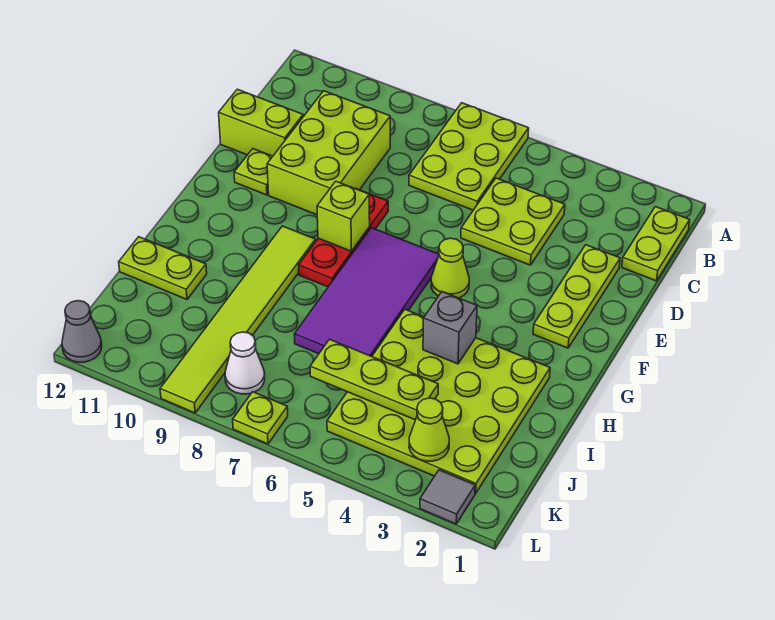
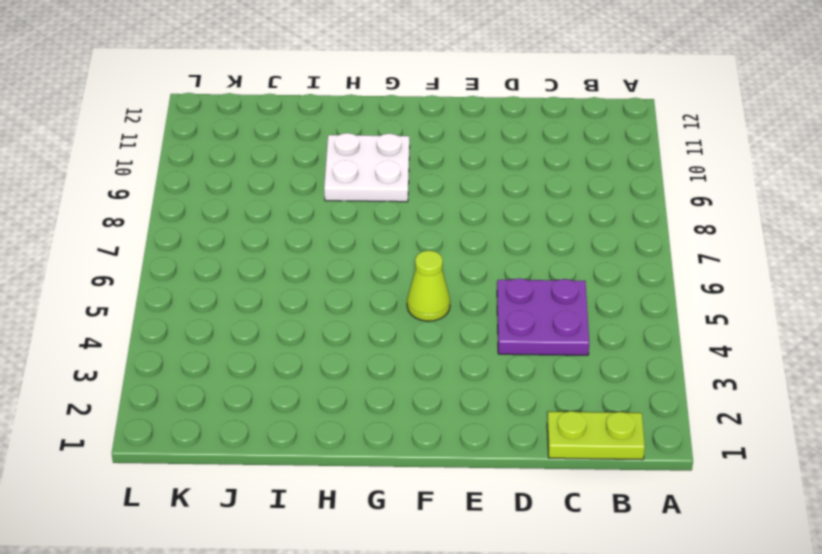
purple plate C4:D5 level 1 -> lime plate C4:D5 level 1
white plate G9:H10 level 1 -> lime tile G9:L9 level 1
none -> lime plate A6:C7 level 1
none -> lime brick C9:E10 level 1
none -> lime plate D2:F2 level 1

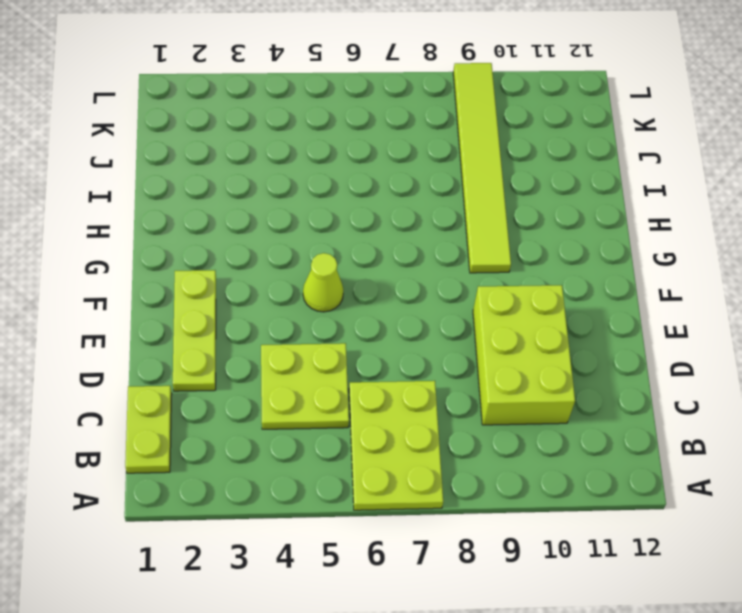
none -> lime brick D11:D12 level 1
none -> red plate E8:G8 level 1
none -> lime plate E11 level 1

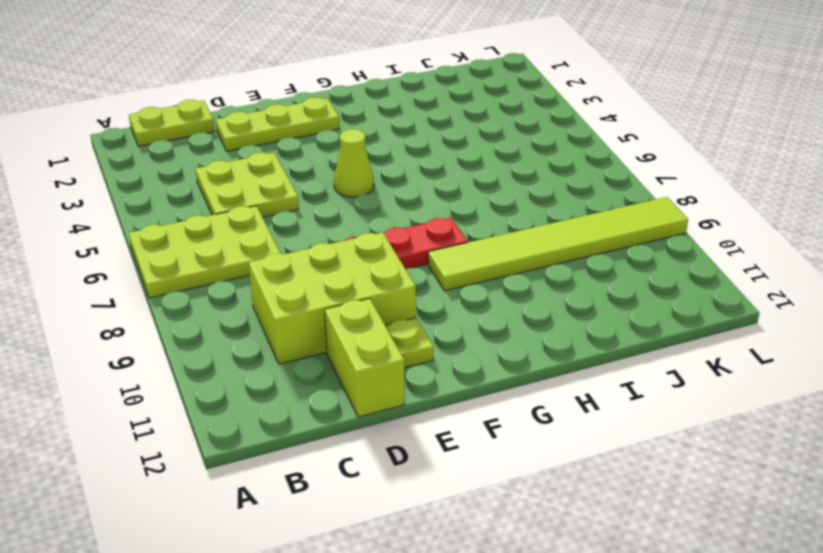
none -> purple tile F6:I7 level 1
none -> lime plate H2:K5 level 1
none -> lime plate I11:I12 level 1

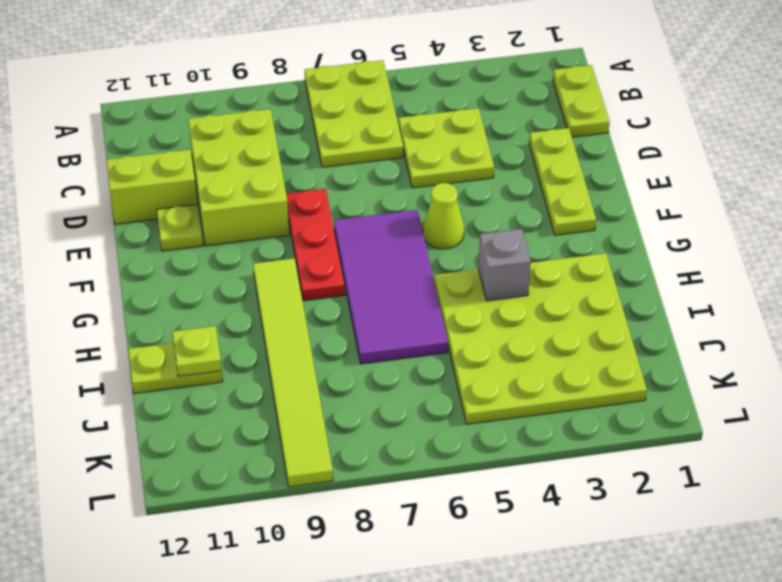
lime plate I11 level 2 -> lime plate L7 level 1
none -> white cone K8 level 1
none -> grey tile L2 level 1
none -> grey cone L12 level 1

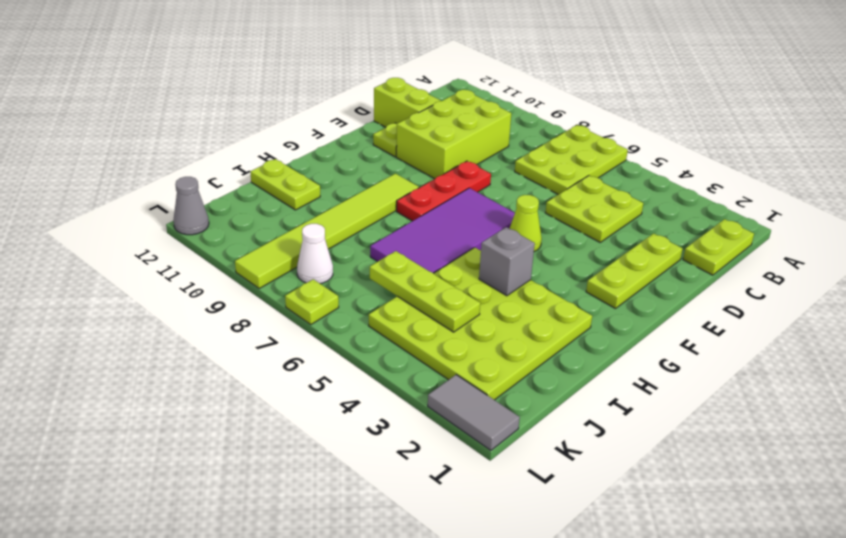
grey tile L1:L2 level 1 -> grey tile L2 level 1
none -> lime brick F8 level 2
none -> lime cone K3 level 2

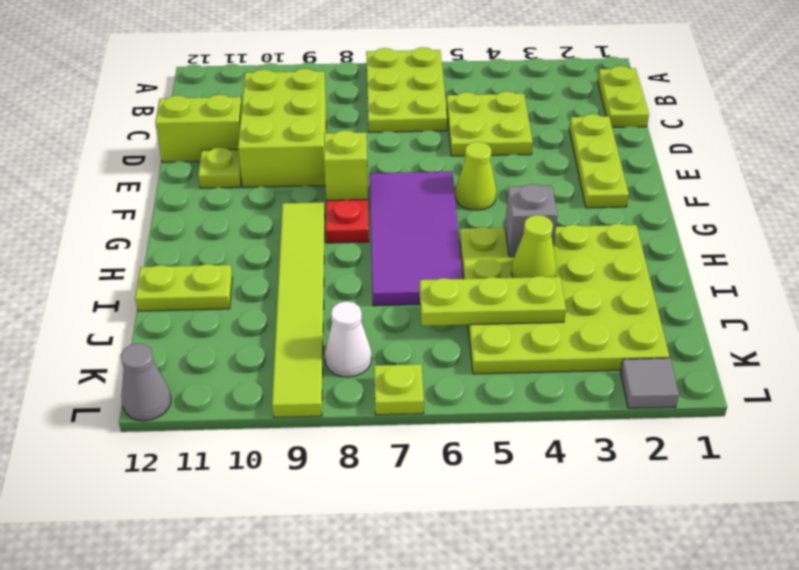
lime cone I4 level 2 -> lime cone K3 level 2

